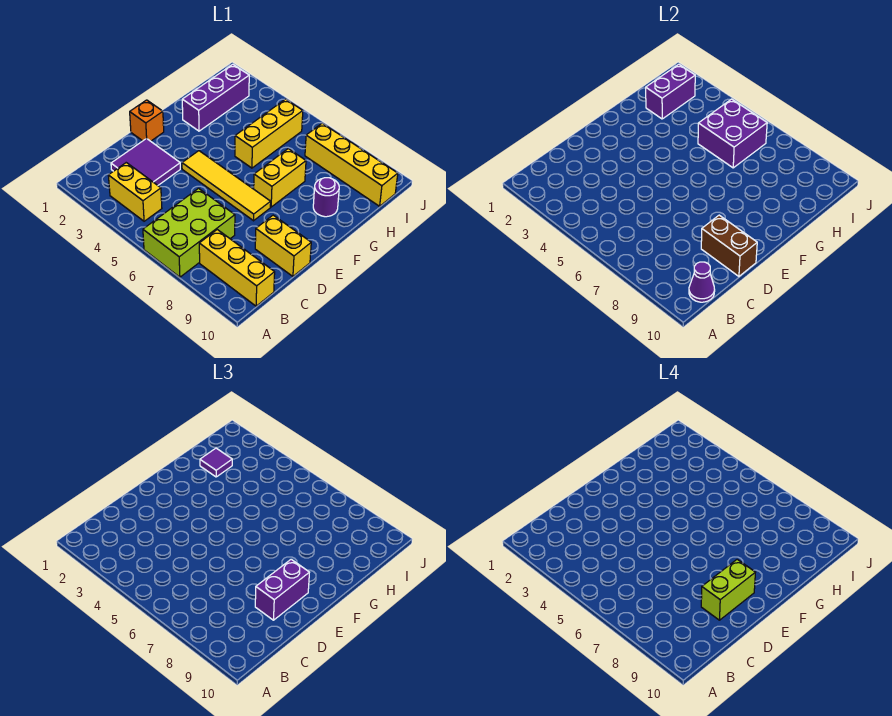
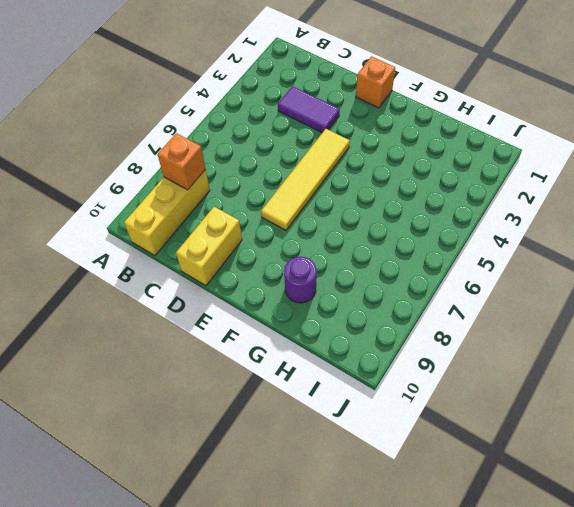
orange brick B8 level 2 -> none
purple tile C3:D3 level 1 -> purple tile C2:D3 level 1
none -> lime brick A6:C7 level 1
none -> yellow brick B3:B4 level 1
none -> yellow brick F7:G7 level 1

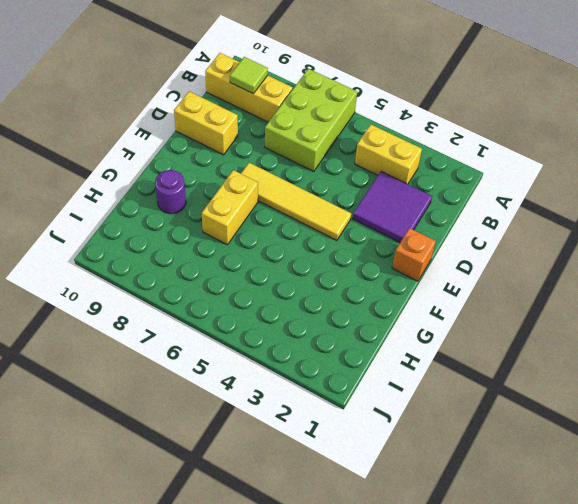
lime tile B9 level 2 -> none
none -> purple brick G2:I2 level 1
none -> yellow brick G5:I5 level 1
none -> yellow brick I7:I10 level 1

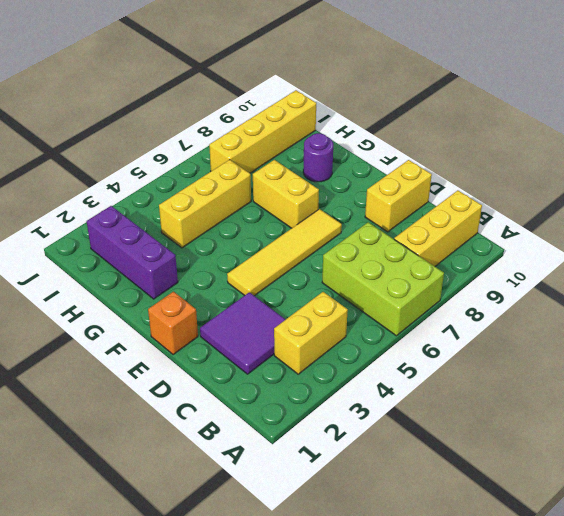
yellow brick H4:H6 level 1 -> yellow brick G5:I5 level 1
none -> purple cone B10 level 2
none -> brown brick D9:D10 level 2
none -> purple brick H2:I2 level 2

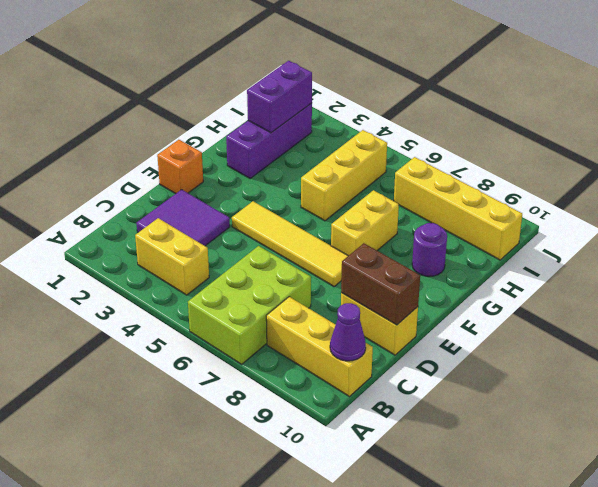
none -> purple brick H5:I6 level 2
none -> purple brick D9:E9 level 3
none -> purple tile H2 level 3

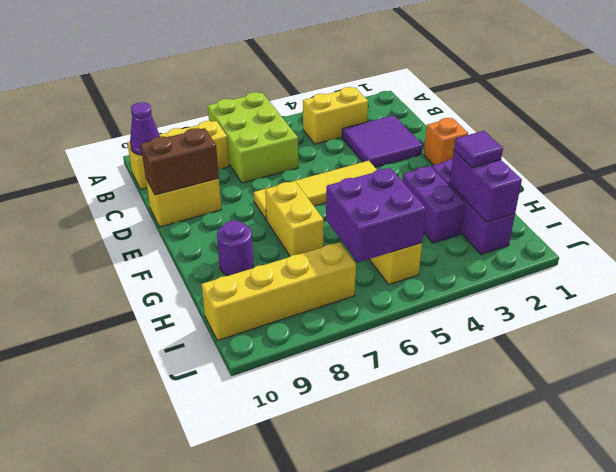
purple brick G3:H3 level 1 -> purple brick D9:E9 level 3
none -> lime brick D9:E9 level 4

